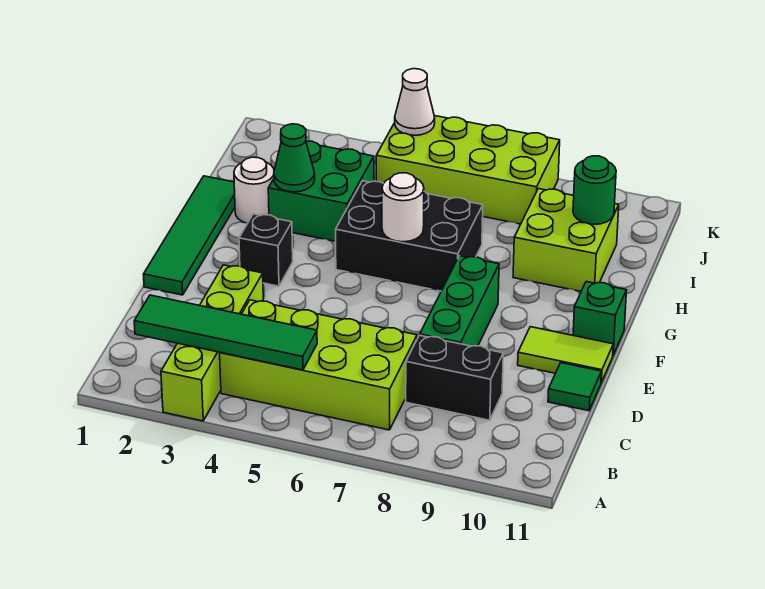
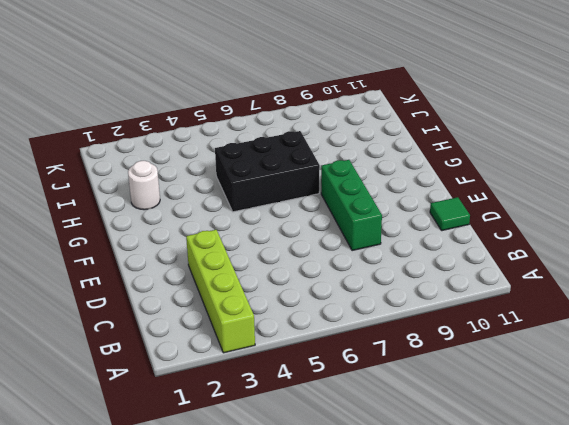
none -> lime brick B4:C7 level 1
none -> black brick C8:C9 level 1
none -> green tile E1:H1 level 1

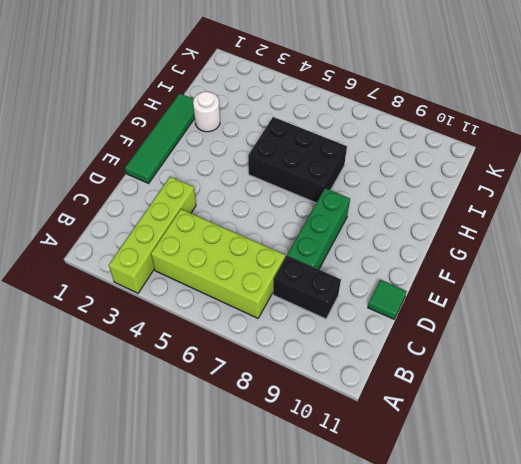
none -> lime tile E10:E11 level 1
none -> black brick F3 level 1
none -> green brick F11 level 1

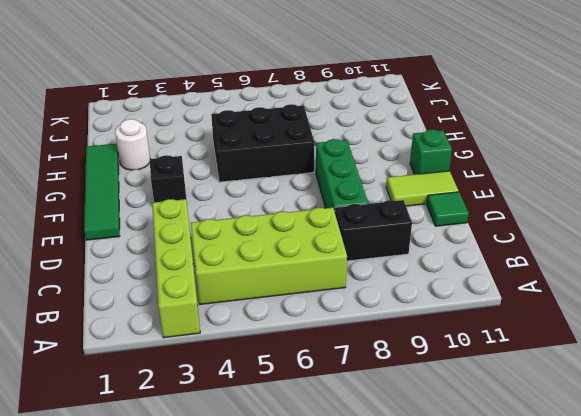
none -> green brick H3:I4 level 1
none -> lime brick H9:I10 level 1
none -> lime brick J5:K8 level 1

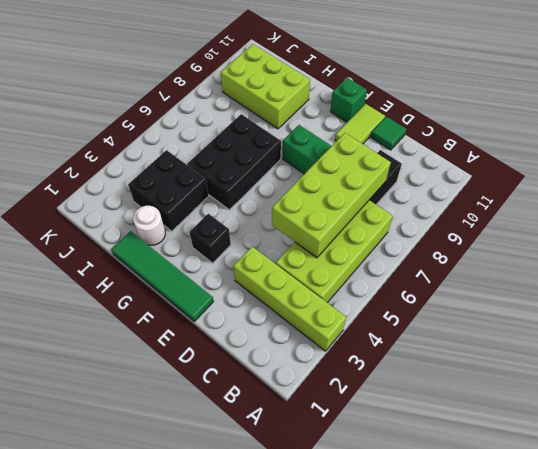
lime brick C5:D8 level 2 -> lime brick J5:K8 level 1
black brick H3:I4 level 1 -> green brick H3:I4 level 1
lime brick H9:J10 level 1 -> lime brick H9:I10 level 1
none -> green tile B2:B5 level 2
none -> white round brick G6 level 2
none -> green cone H3 level 2

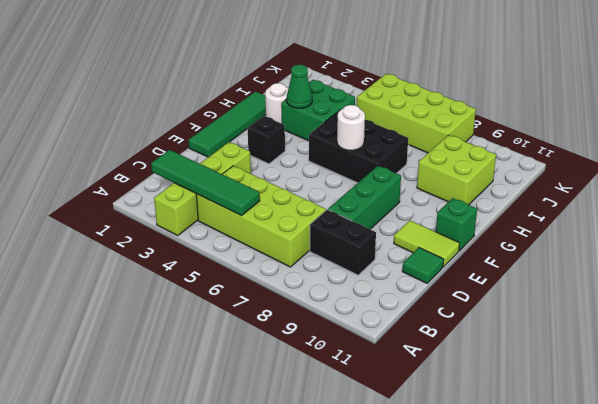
none -> green round brick I10 level 2
none -> white cone K5 level 2

